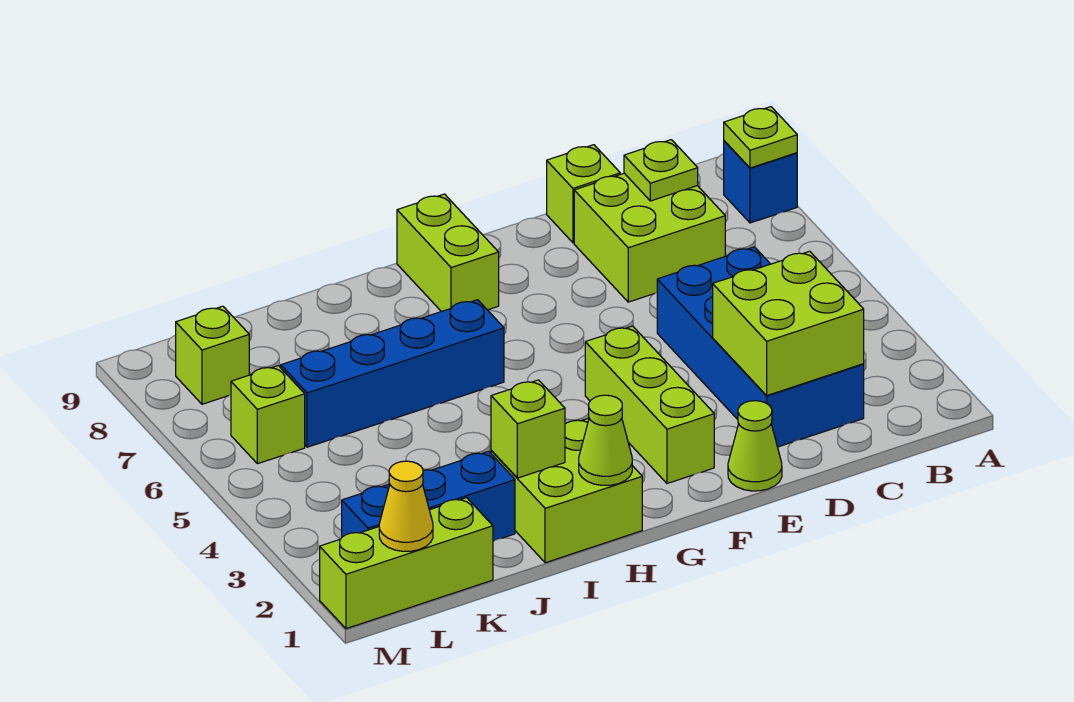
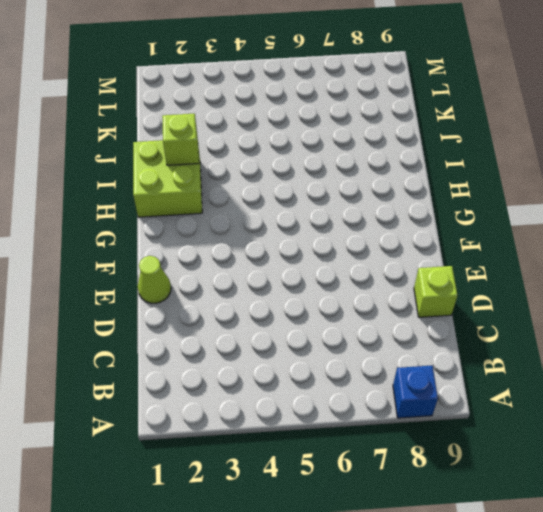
none -> blue brick C2:D5 level 1
none -> lime brick C7:D8 level 1
none -> lime brick F2:F4 level 1

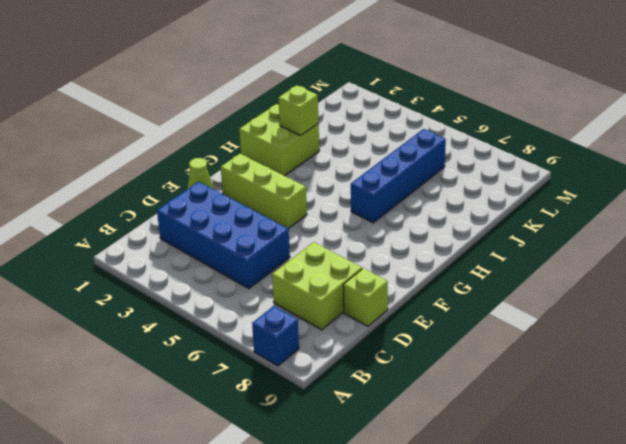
none -> lime brick G8:G9 level 1
none -> blue brick J2:L2 level 1
none -> lime brick K1:M1 level 1

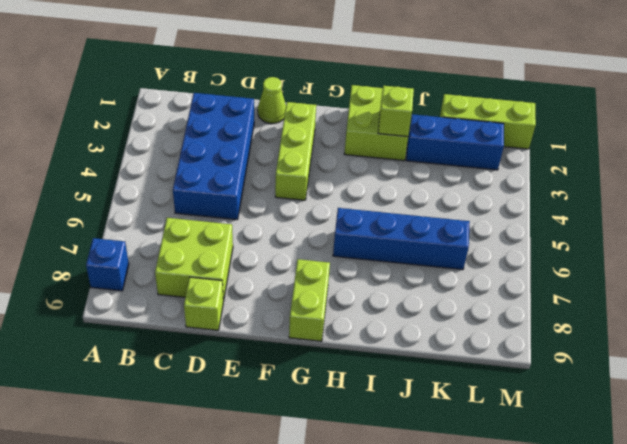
none -> lime brick L6 level 1
none -> lime brick L8 level 1
none -> lime plate A8 level 2

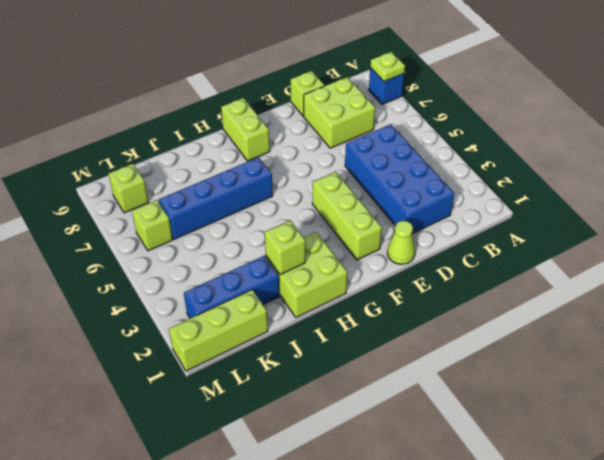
none -> lime brick C2:D3 level 2
none -> lime plate C8 level 2
none -> lime cone H1 level 2

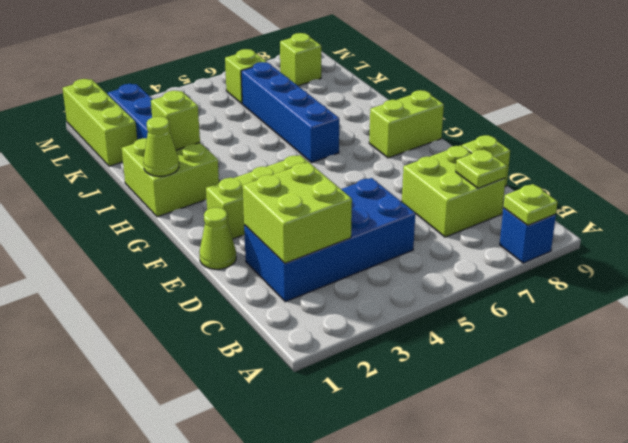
none -> yellow cone L1 level 2

